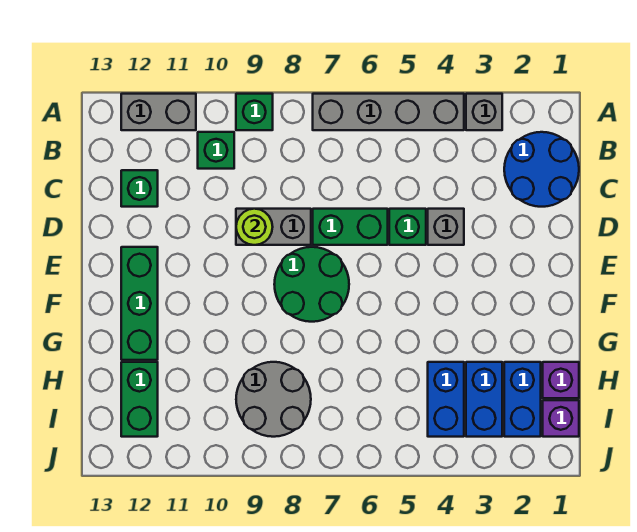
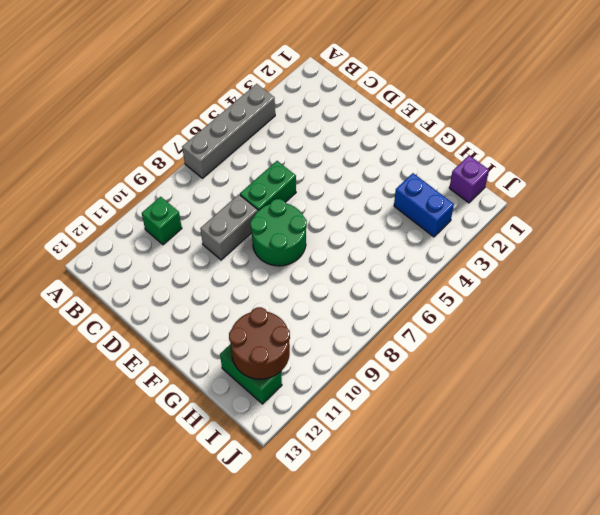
brown round brick H11:I12 level 2 -> none
none -> grey brick A3 level 1
none -> green brick A9 level 1
none -> grey brick A11:A12 level 1

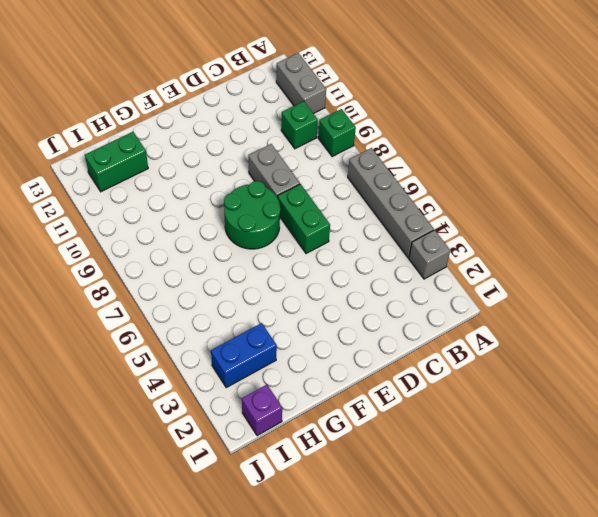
none -> blue round brick B1:C2 level 1
none -> green brick C12 level 1
none -> grey brick D4 level 1

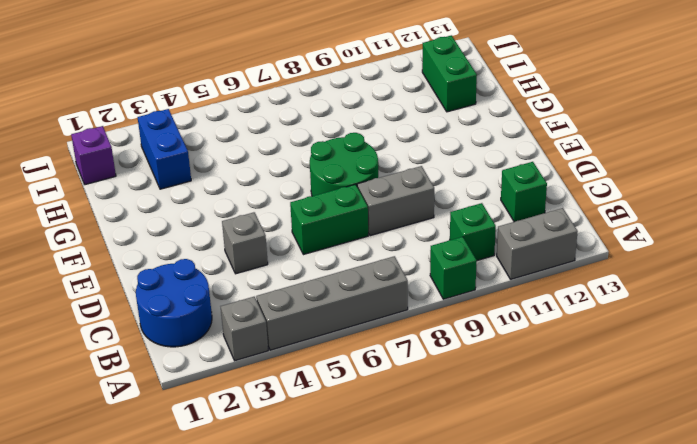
none -> green brick D5 level 1
none -> green brick E12:G12 level 1
none -> purple brick H1 level 1

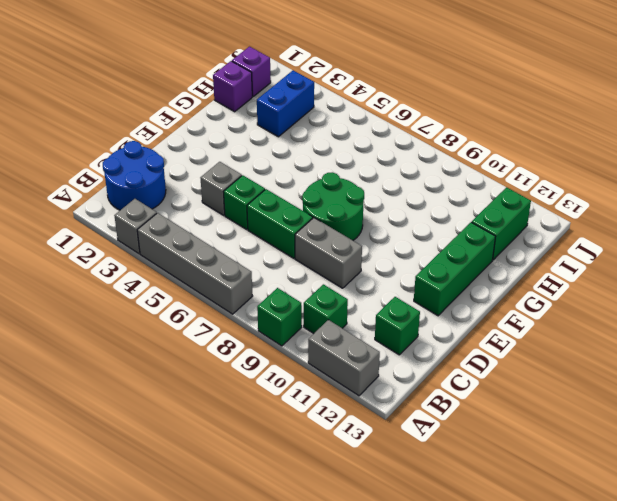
none -> blue brick H2:I2 level 1
none -> blue brick H4:I4 level 1
none -> grey round brick H8:I9 level 1

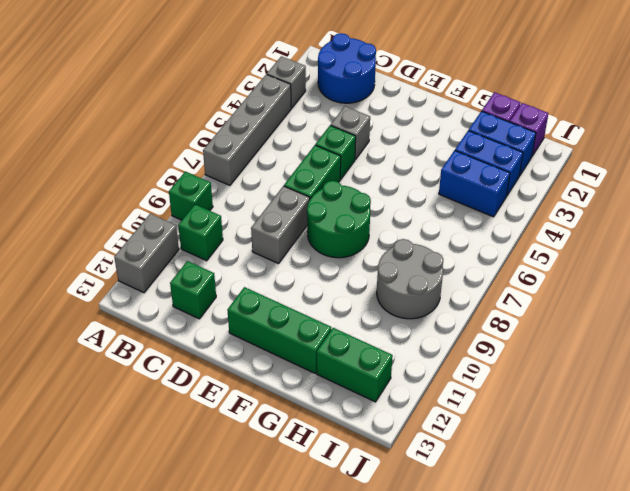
none -> lime round brick D9 level 2

